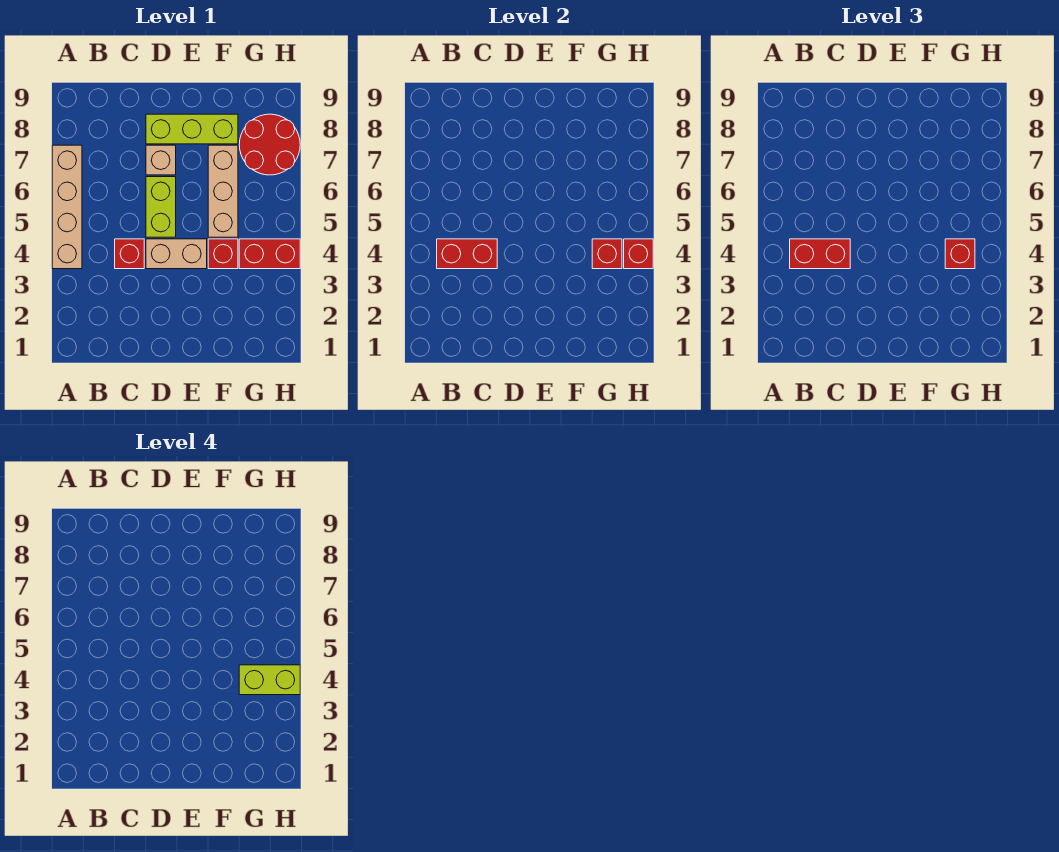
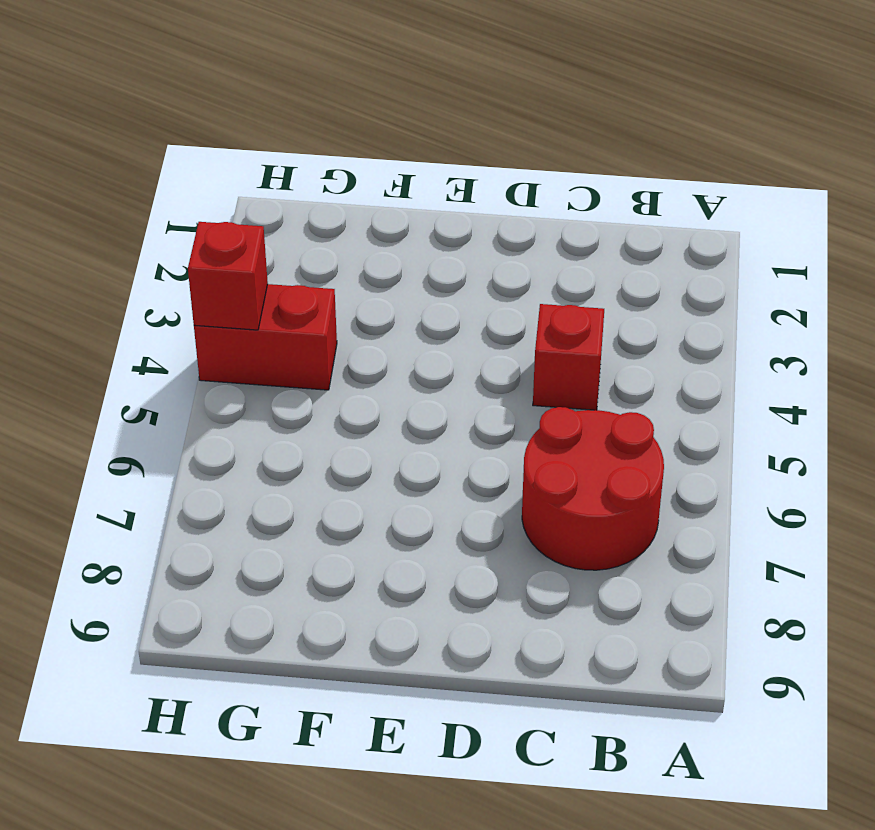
red round brick B6:C7 level 1 -> red round brick G7:H8 level 1
none -> tan brick A4:A7 level 1
none -> tan brick D4:E4 level 1
none -> lime brick D5:D6 level 1

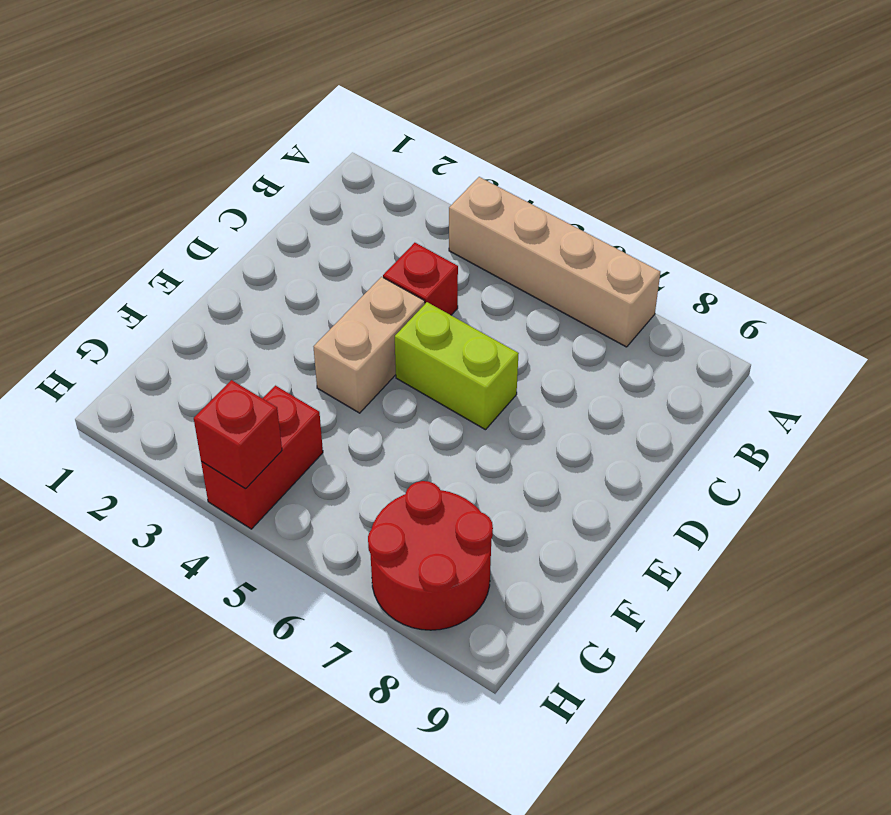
none -> tan brick D7 level 1
none -> lime brick D8:F8 level 1
none -> red brick F4 level 1

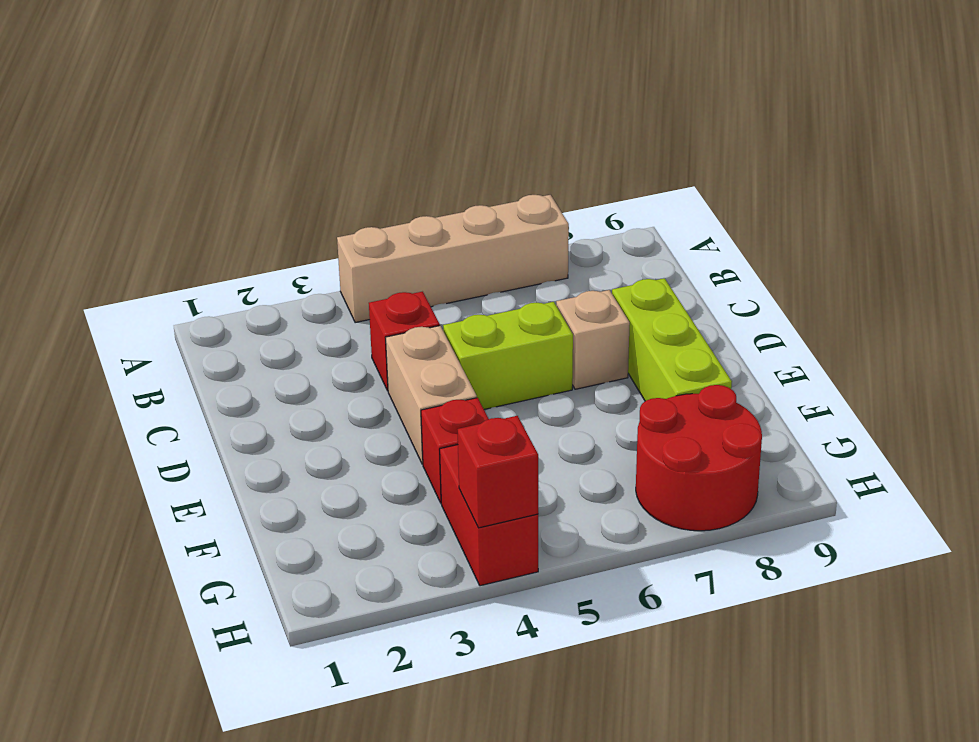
none -> tan brick F5:F7 level 1
none -> red brick B4:C4 level 2
none -> red brick G4 level 2

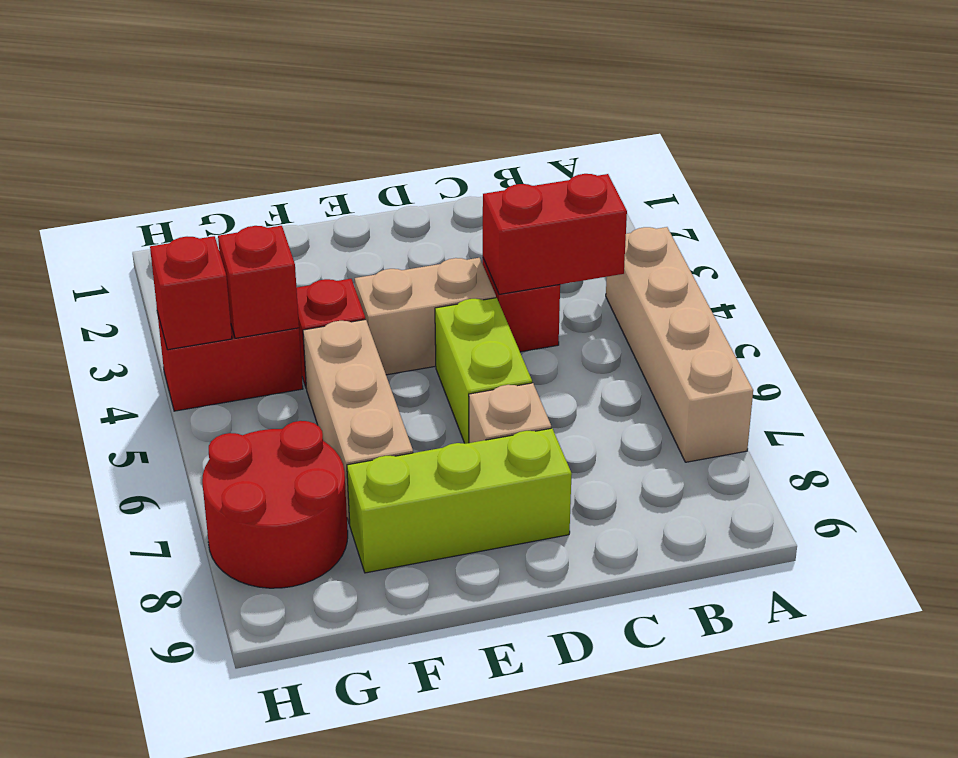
none -> red brick B4:C4 level 3
none -> red brick G4 level 3
none -> lime brick G4:H4 level 4

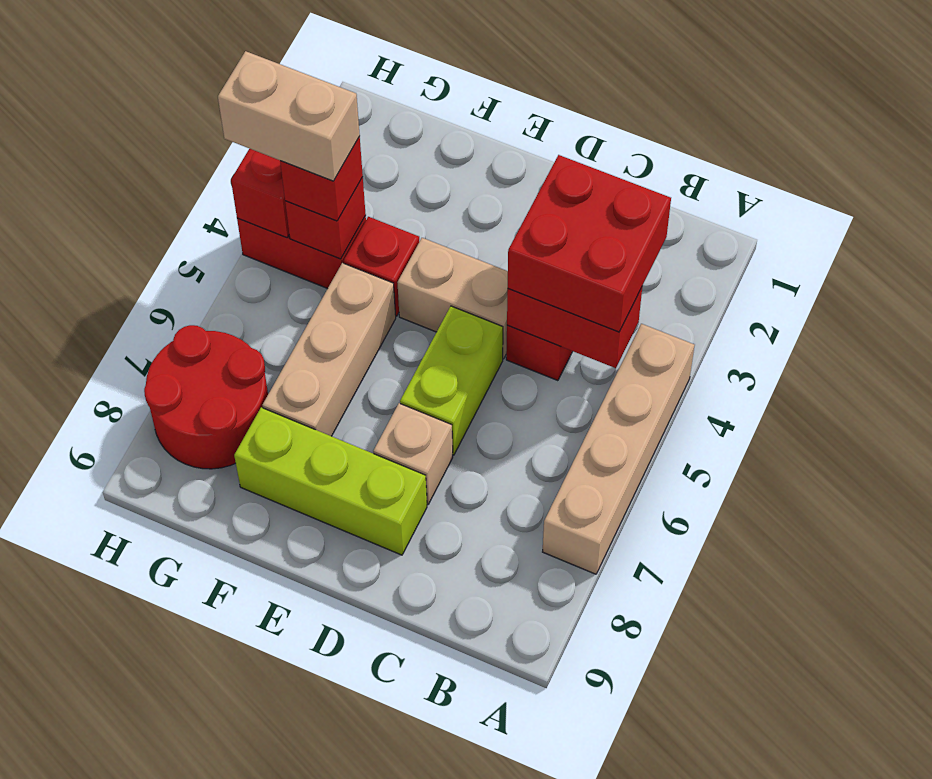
red brick B3:C4 level 3 -> red brick B4:C4 level 3
tan brick G4:H4 level 4 -> lime brick G4:H4 level 4

